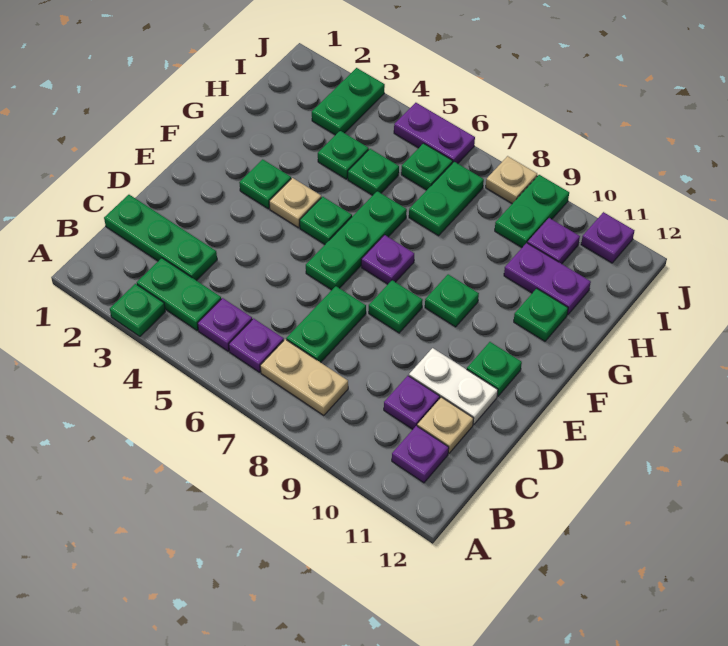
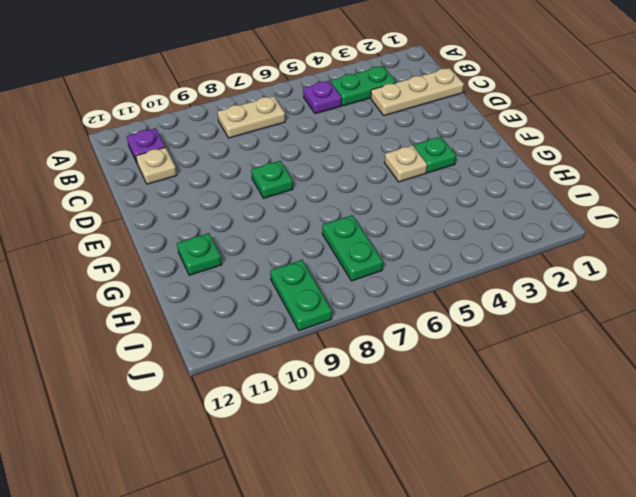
tan plate C1:C3 level 1 -> green plate C1:C3 level 1
none -> green plate A3 level 1
none -> purple plate B6 level 1
none -> green plate C7:D7 level 1
none -> purple plate C10 level 1

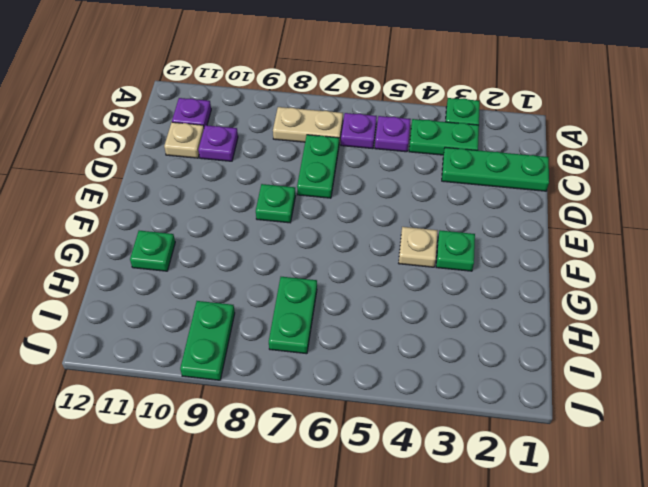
none -> white plate D10:D11 level 1
none -> green plate E6:G6 level 1
none -> green plate E11 level 1
none -> green plate F5 level 1

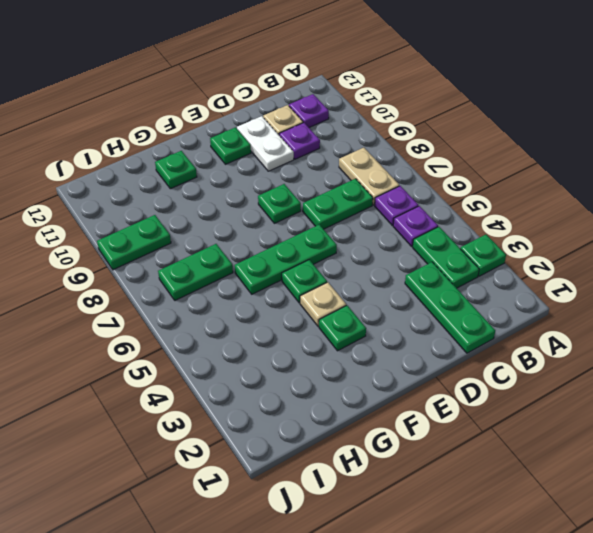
none -> purple plate F7 level 1
none -> green plate F9 level 1
none -> green plate H4 level 1
none -> green plate H5 level 1

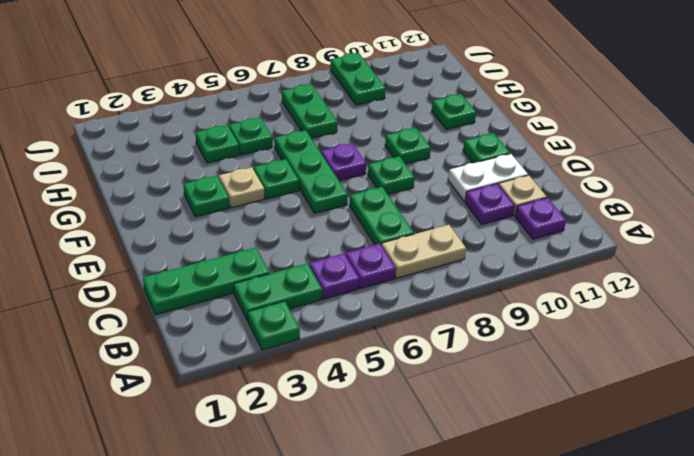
none -> purple plate H10:H11 level 1
none -> green plate I3:J3 level 1
none -> green plate I6 level 1
none -> purple plate I10 level 1

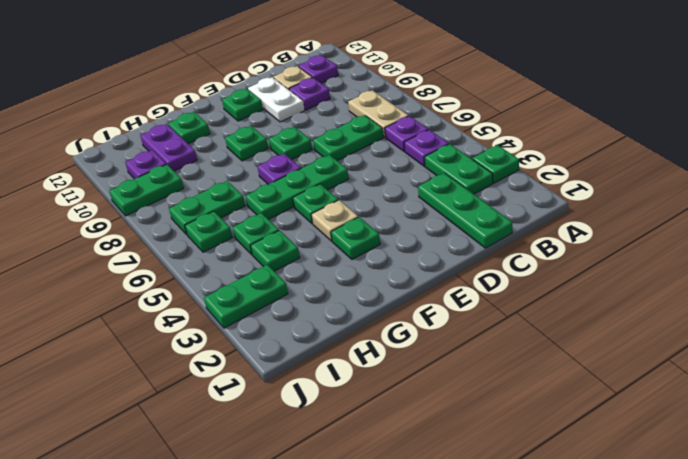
none -> purple plate J5:J6 level 1
none -> tan plate J8 level 1
none -> purple plate J11 level 1

